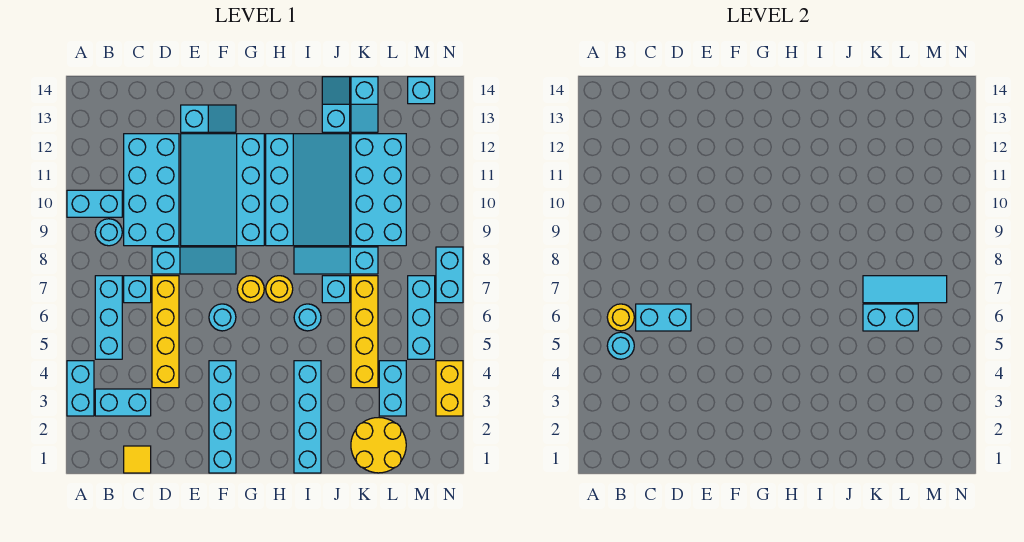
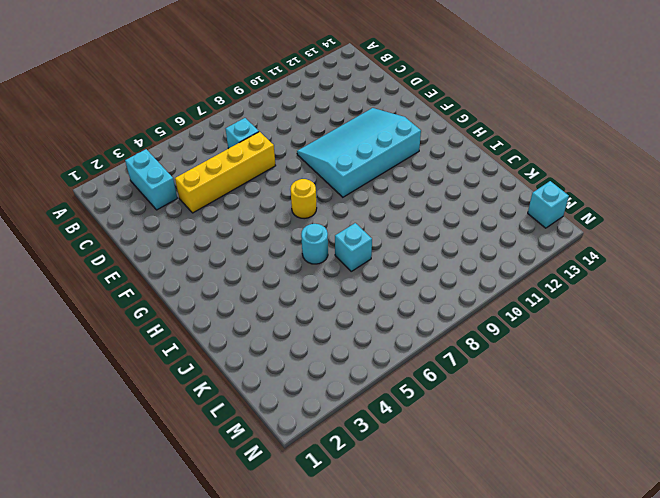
none -> cyan brick A3:A4 level 1
none -> cyan brick A10:B10 level 1
none -> cyan brick B5:B7 level 1
none -> cyan round brick B9 level 1

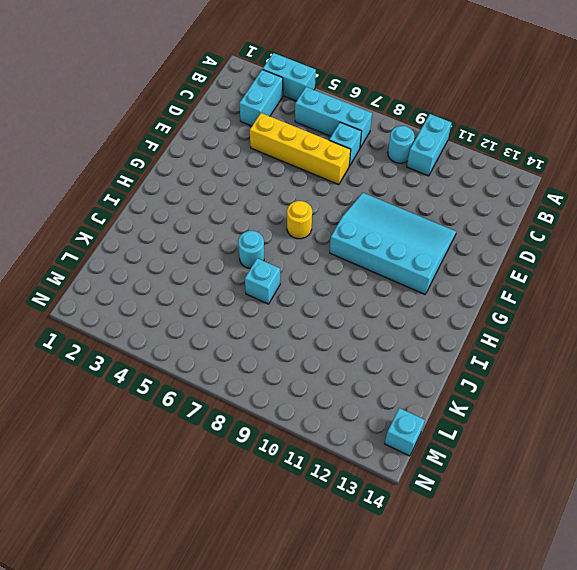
none -> yellow tile C1 level 1
none -> cyan brick C9:D12 level 1
none -> cyan slope D8:F8 level 1 top D
none -> cyan slope E13:F13 level 1 top E

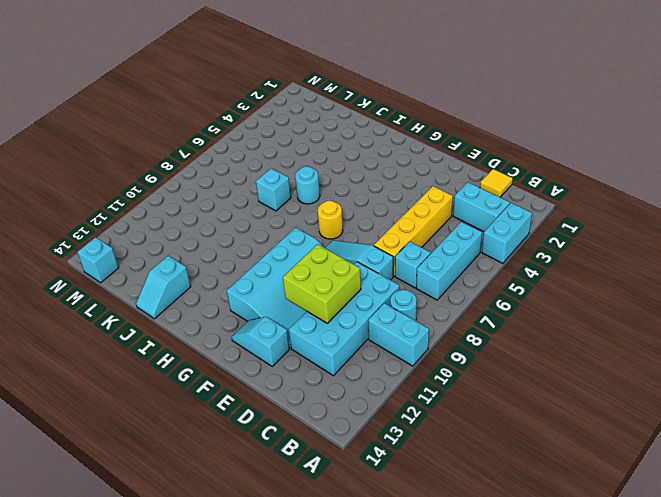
lime brick D10:E11 level 2 -> none
none -> cyan brick F1:F4 level 1
none -> cyan round brick F6 level 1
none -> yellow round brick H7 level 1
none -> cyan slope H9:J12 level 1 top H

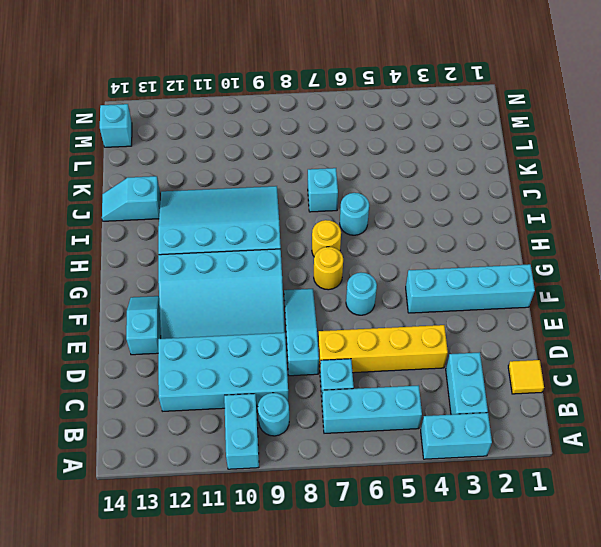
none -> cyan brick I1:I4 level 1
none -> cyan slope I8:K8 level 1 top K
none -> yellow round brick K1:L2 level 1
none -> yellow brick K4:K7 level 1

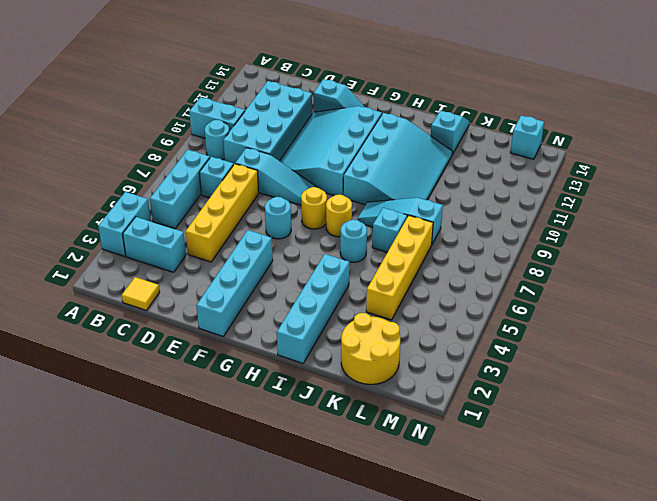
none -> cyan brick K9:L12 level 1
none -> cyan slope K13:K14 level 1 top 14
none -> cyan brick L3:L4 level 1
none -> cyan brick M5:M7 level 1

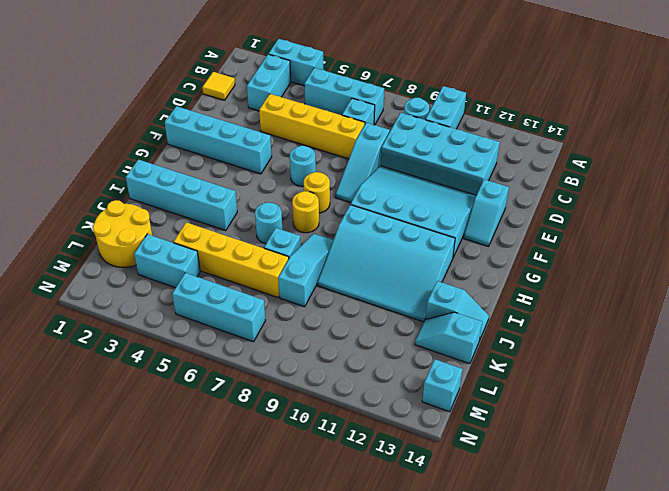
none -> cyan brick K9:L12 level 1
none -> yellow brick N3:N4 level 1
none -> cyan brick N7:N8 level 1
none -> cyan round brick B5 level 2

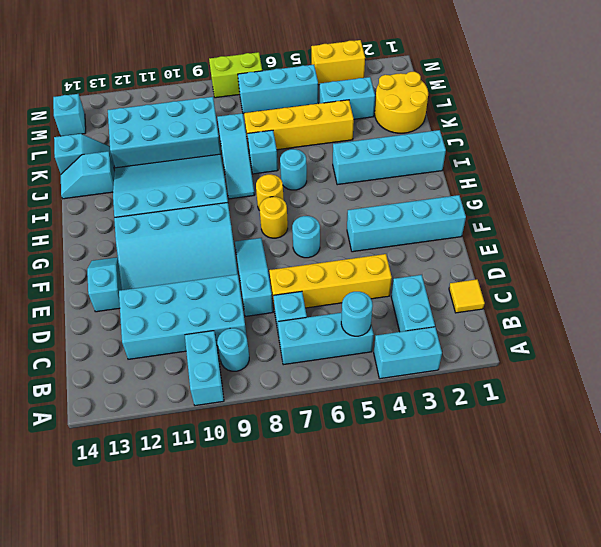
lime brick N7:N8 level 1 -> cyan brick N7:N8 level 1
none -> yellow round brick B6 level 2
none -> cyan brick C6:D6 level 2
none -> cyan brick K6:L6 level 2
none -> cyan tile K7:M7 level 2

